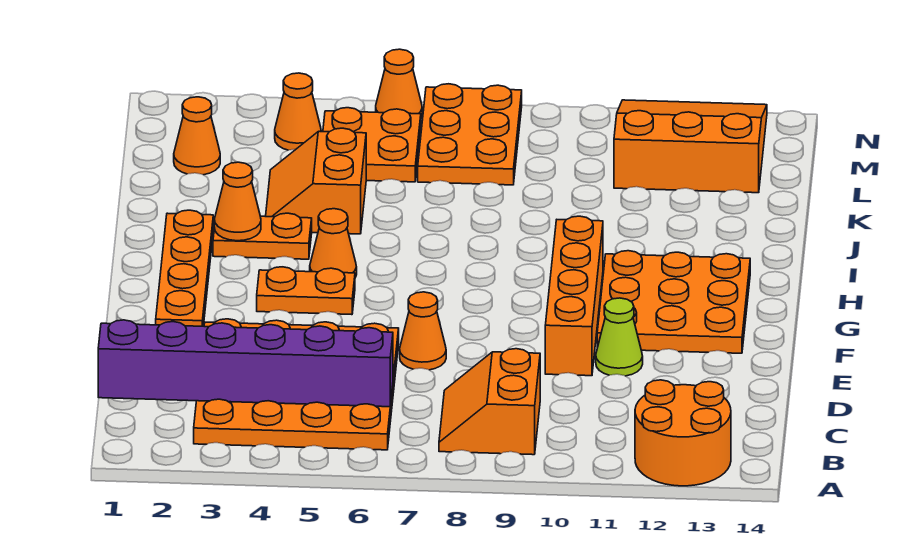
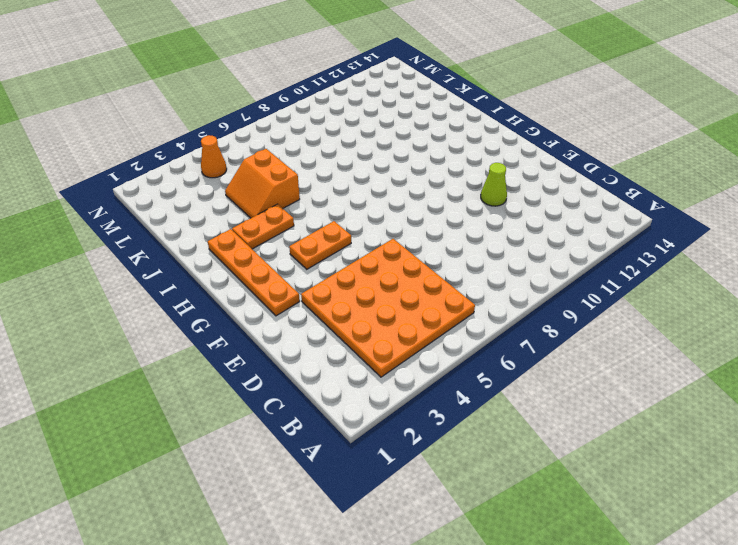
none -> orange round brick A12:B13 level 1
none -> orange slope B8:C9 level 1 top 9
none -> orange cone E7 level 1

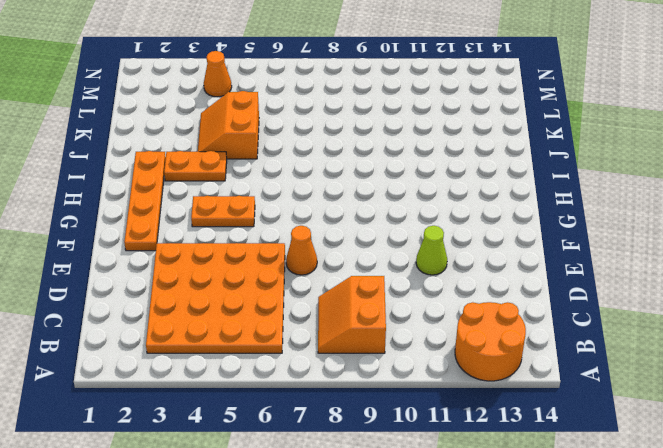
none -> orange brick E10:H10 level 1
none -> orange plate F11:H13 level 1
none -> orange cone H5 level 1

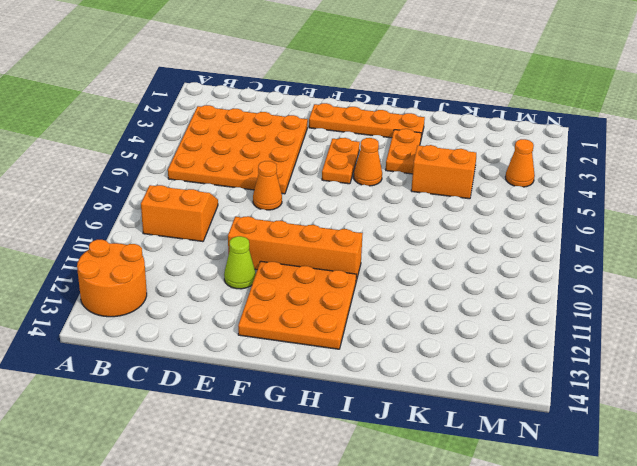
none -> orange cone L2 level 1
none -> orange plate L5:M6 level 1
none -> orange plate L7:N8 level 1

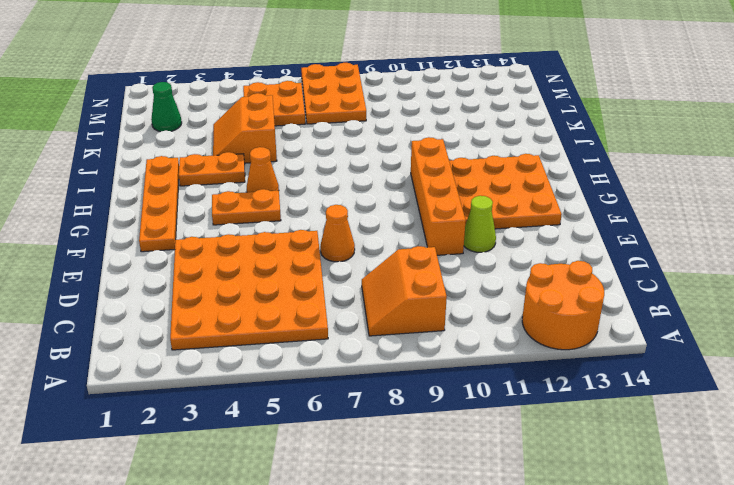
green cone L2 level 1 -> orange cone L2 level 1
none -> orange slope L11:N13 level 1 top L
none -> orange cone M4 level 1
none -> orange cone N6 level 1

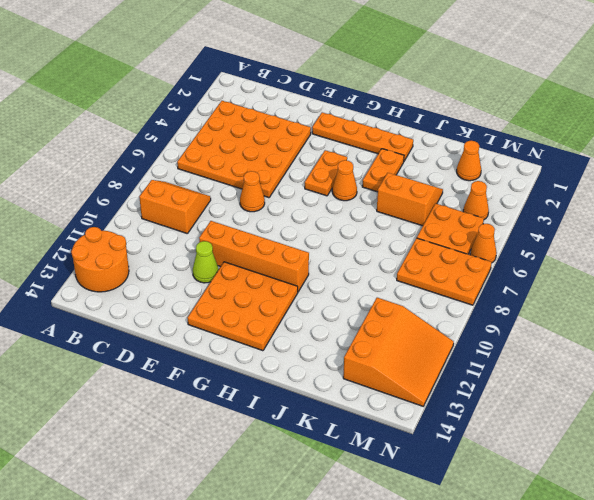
none -> purple brick C1:C6 level 2
none -> orange cone I3 level 2

